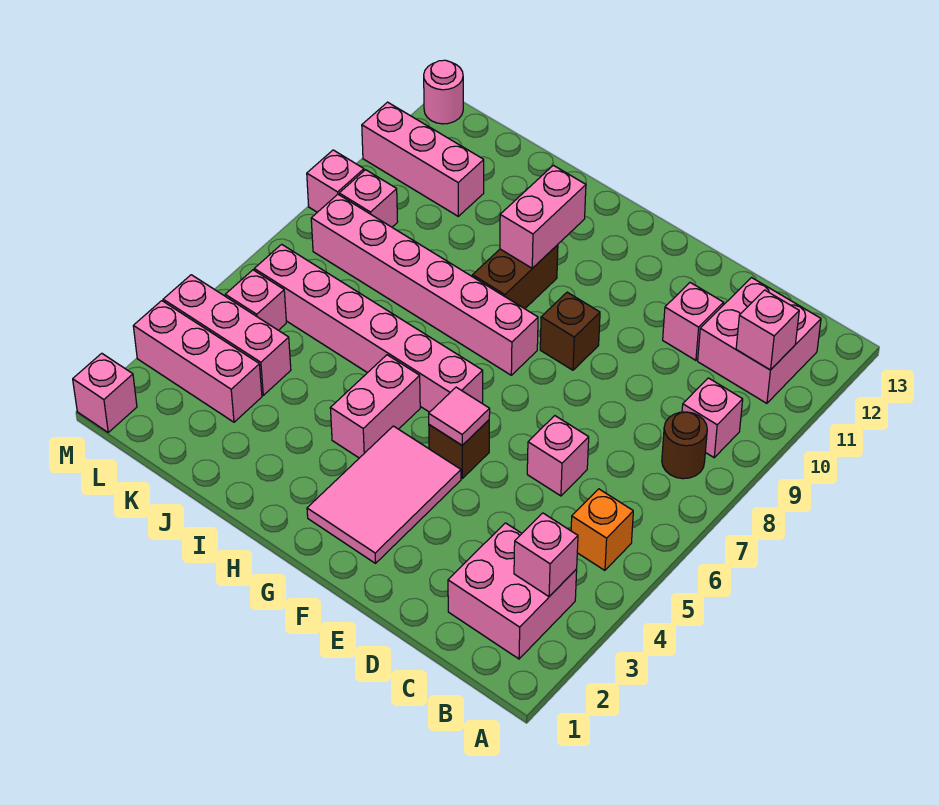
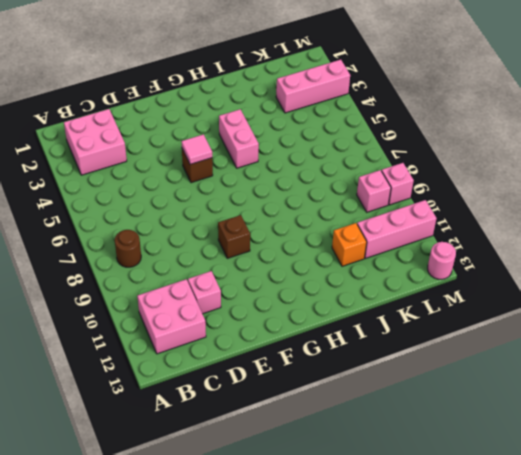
orange brick J11 level 1 -> orange brick B5 level 1
none -> pink brick B9 level 1
none -> pink brick D6 level 1
none -> pink tile F2:G4 level 1

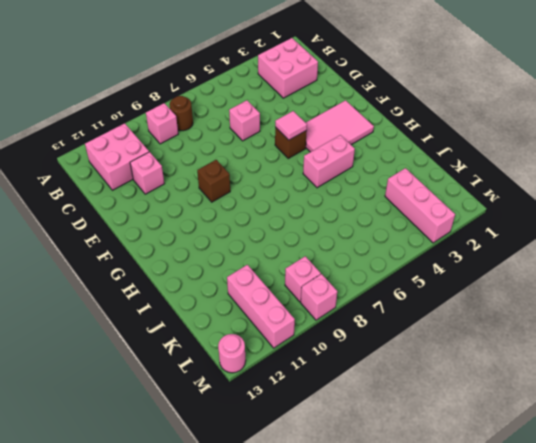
none -> orange brick B5 level 1
none -> pink brick G6:L6 level 1
none -> pink brick G8:L8 level 1

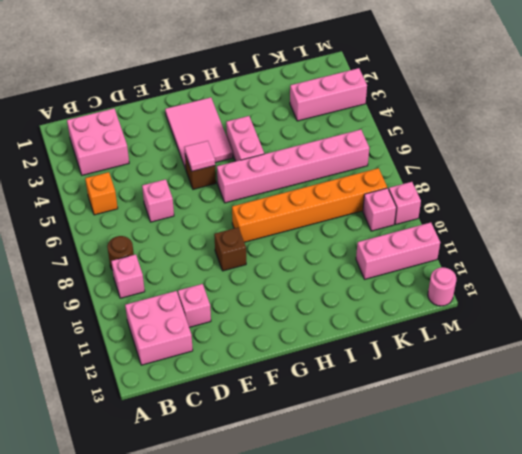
orange brick G8:L8 level 1 -> pink brick G8:L8 level 1
none -> brown brick H9:H10 level 1
none -> pink brick K4:M4 level 1
none -> pink brick L5 level 1

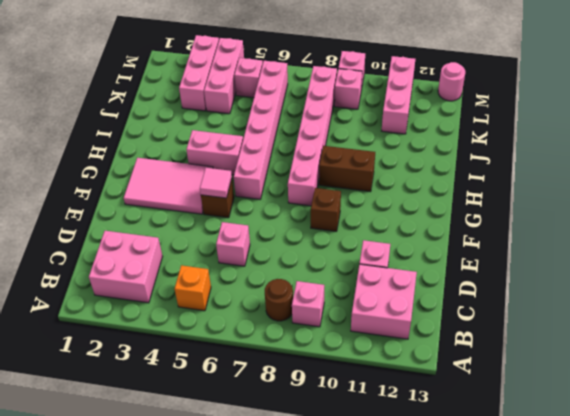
none -> pink brick M1 level 1
none -> pink brick B3 level 2
none -> pink brick B11 level 2

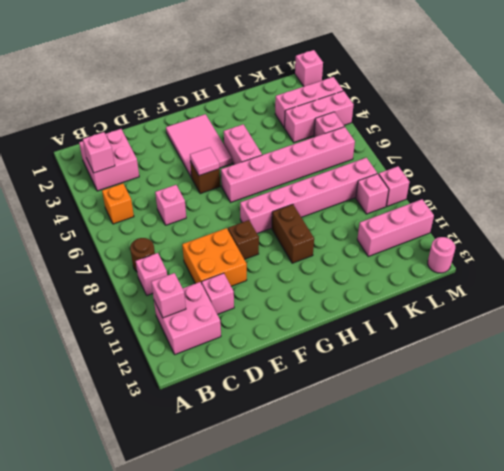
orange brick D9:E10 level 1 -> none
none -> pink brick H10:H11 level 2

